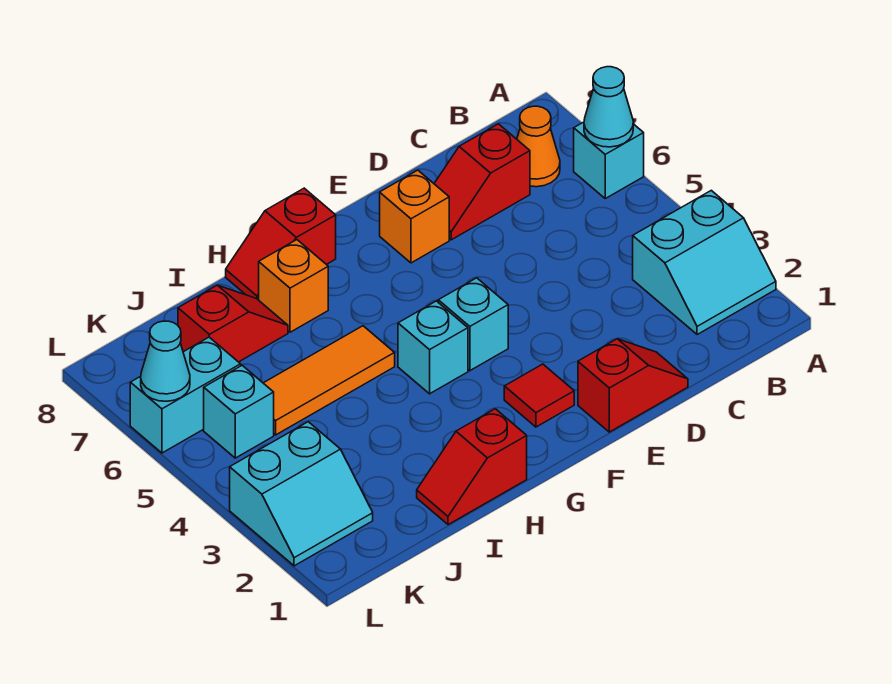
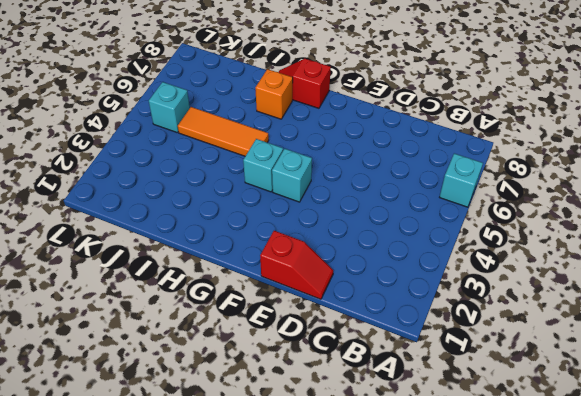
none -> cyan slope A2:B3 level 1 top 3
none -> orange cone B7 level 1
none -> red slope C7:D7 level 1 top C

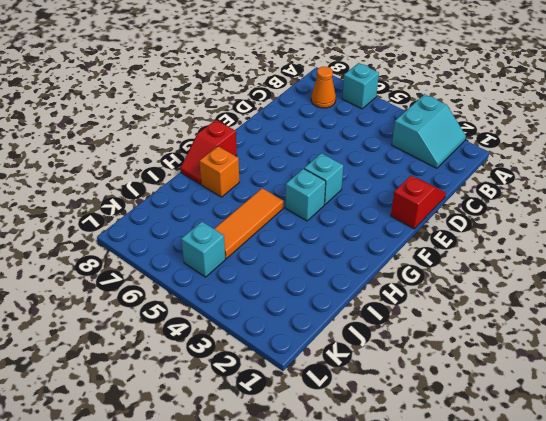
none -> red slope C7:D7 level 1 top C
none -> orange brick E7 level 1
none -> red tile F2 level 1

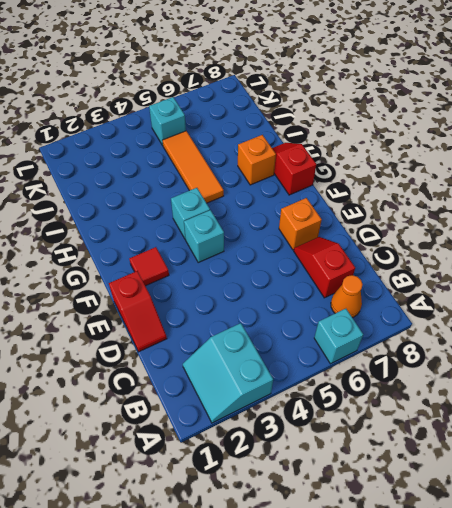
none -> red slope H1:I1 level 1 top H
none -> red slope I7:J7 level 1 top J
none -> cyan slope K2:L3 level 1 top 3

